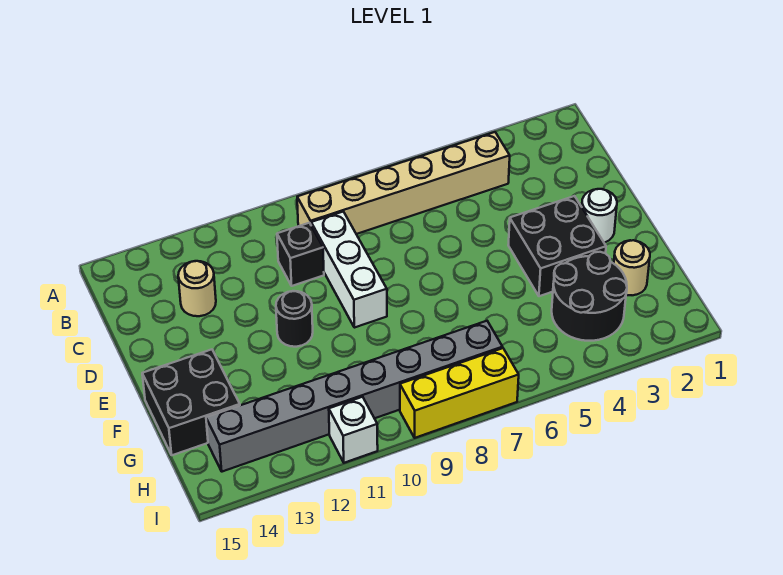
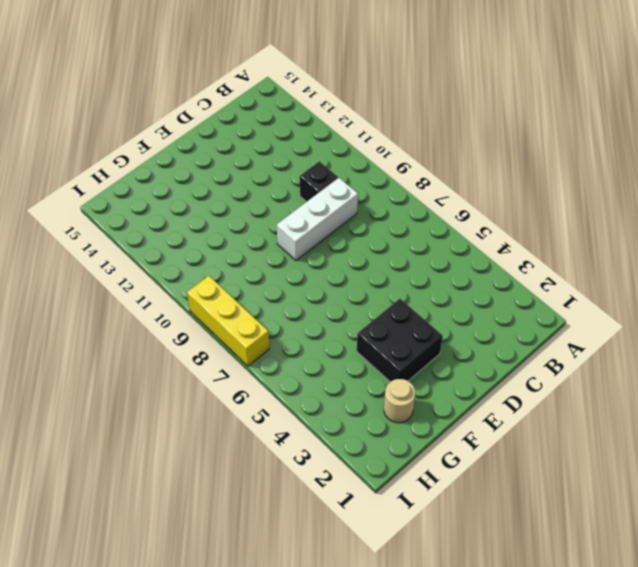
none -> tan brick B4:B9 level 1
none -> tan round brick C13 level 1
none -> white round brick E2 level 1

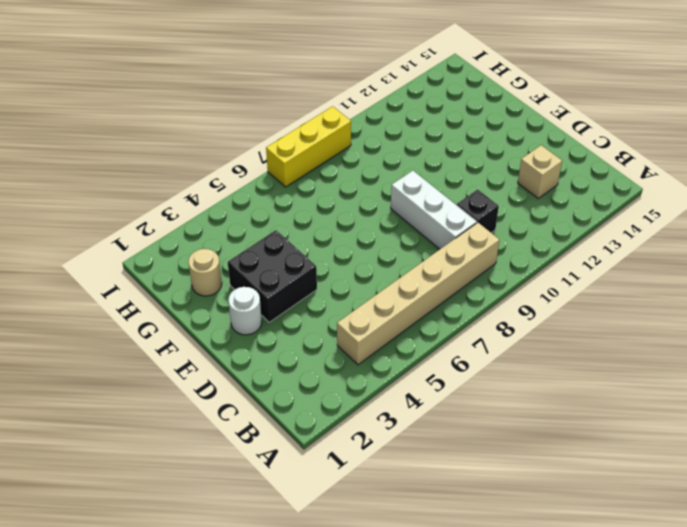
tan brick C13 level 1 -> tan round brick C13 level 1
none -> black round brick E11 level 1
none -> black brick F14:G15 level 1
none -> black round brick G3:H4 level 1

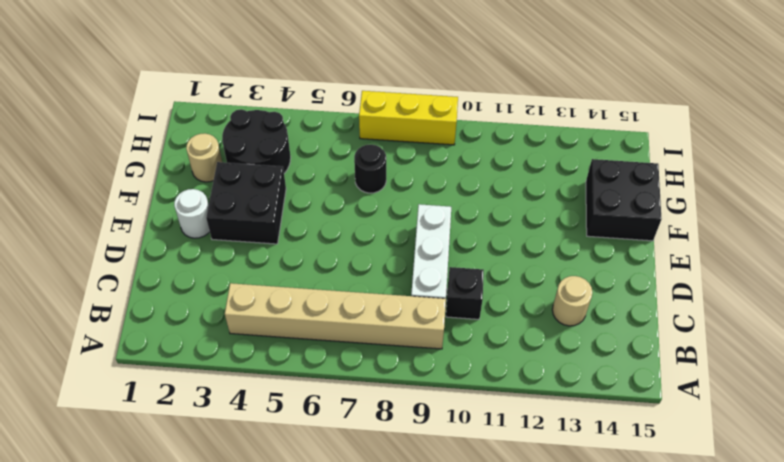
black round brick G7 level 1 -> black round brick E11 level 1
none -> grey brick H7:H14 level 1
none -> white brick I11 level 1

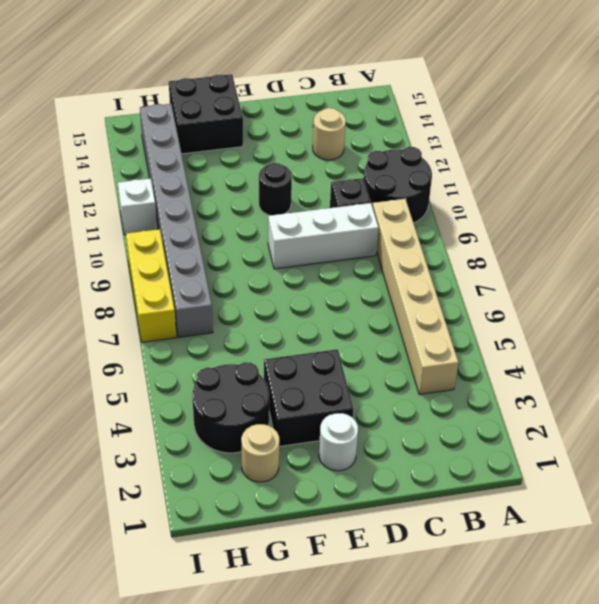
black round brick A10:B11 level 1 -> none

